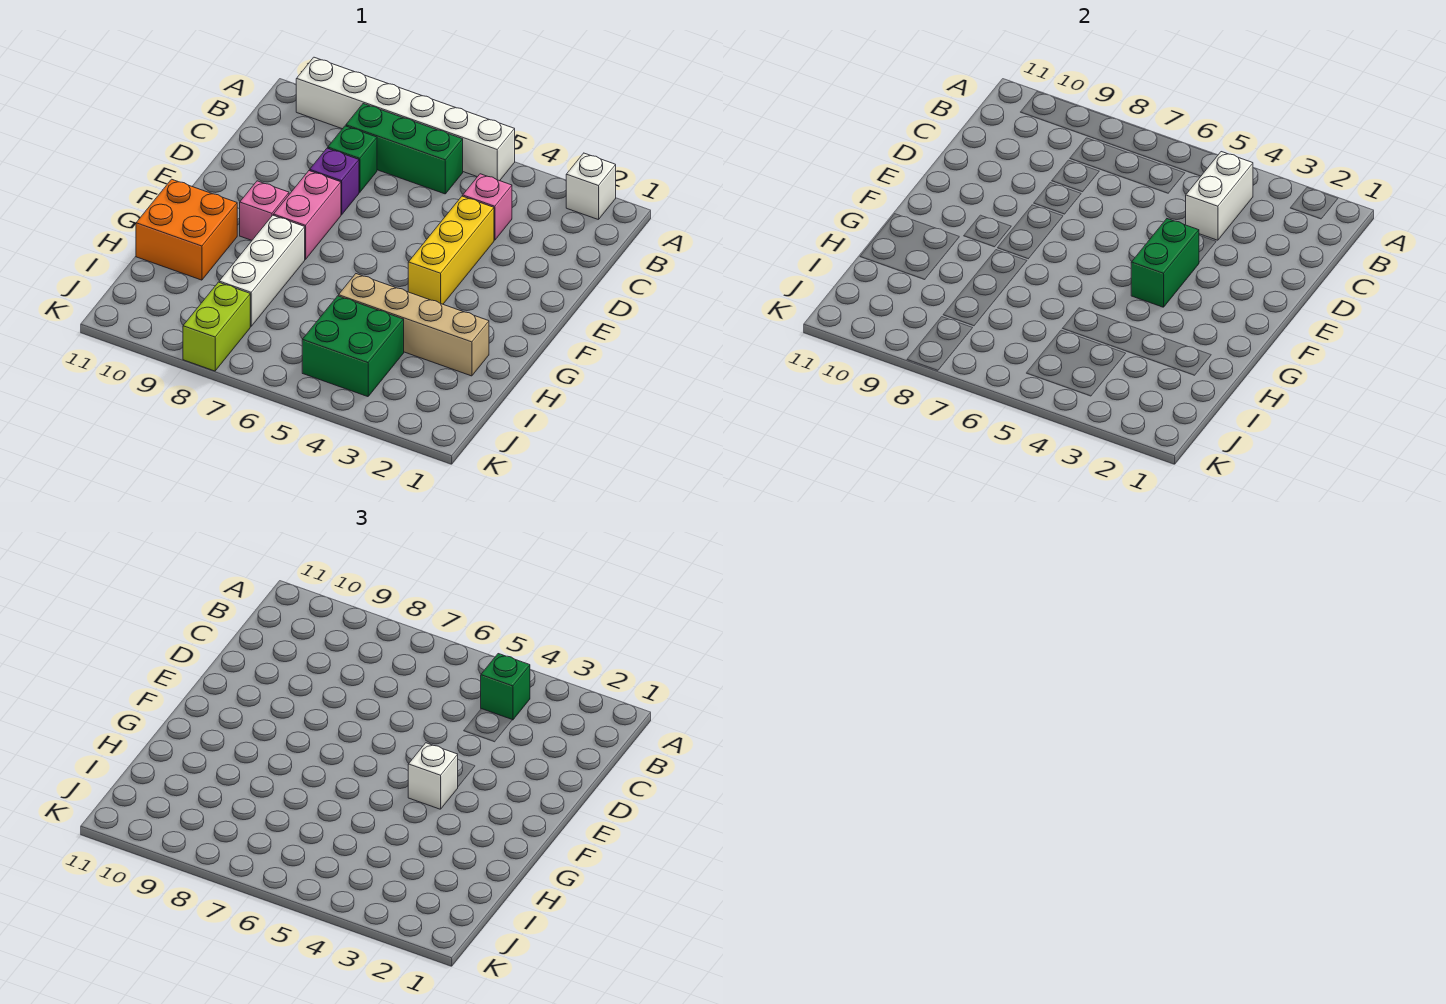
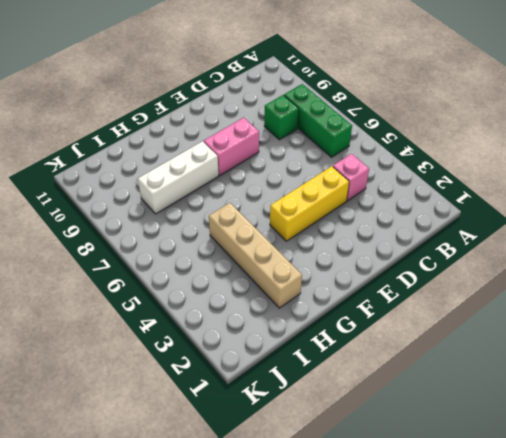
none -> white brick A2 level 1
none -> white brick A5:A10 level 1
none -> purple brick D8 level 1

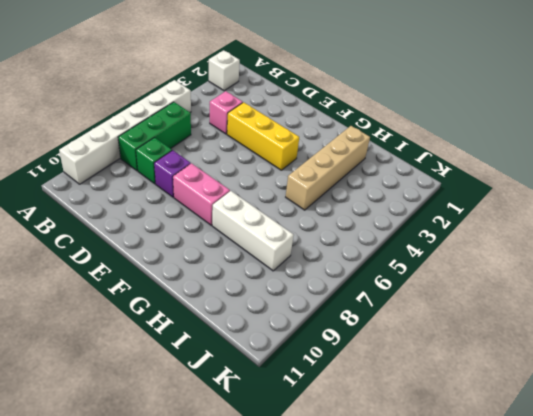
none -> pink brick F9 level 1
none -> orange brick G10:H11 level 1
none -> green brick I4:J5 level 1

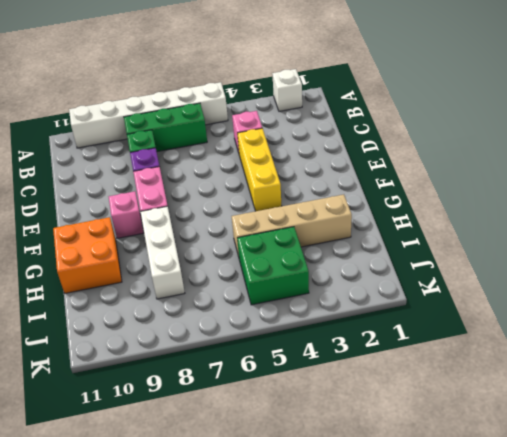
none -> lime brick J8:K8 level 1
none -> white brick B4:C4 level 2
none -> green brick E4:F4 level 2

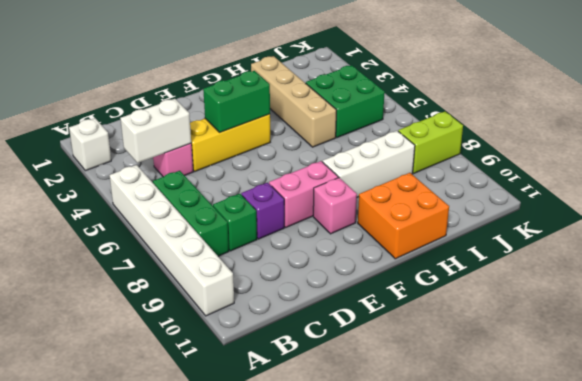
none -> green brick B4 level 3
none -> white brick F4 level 3

